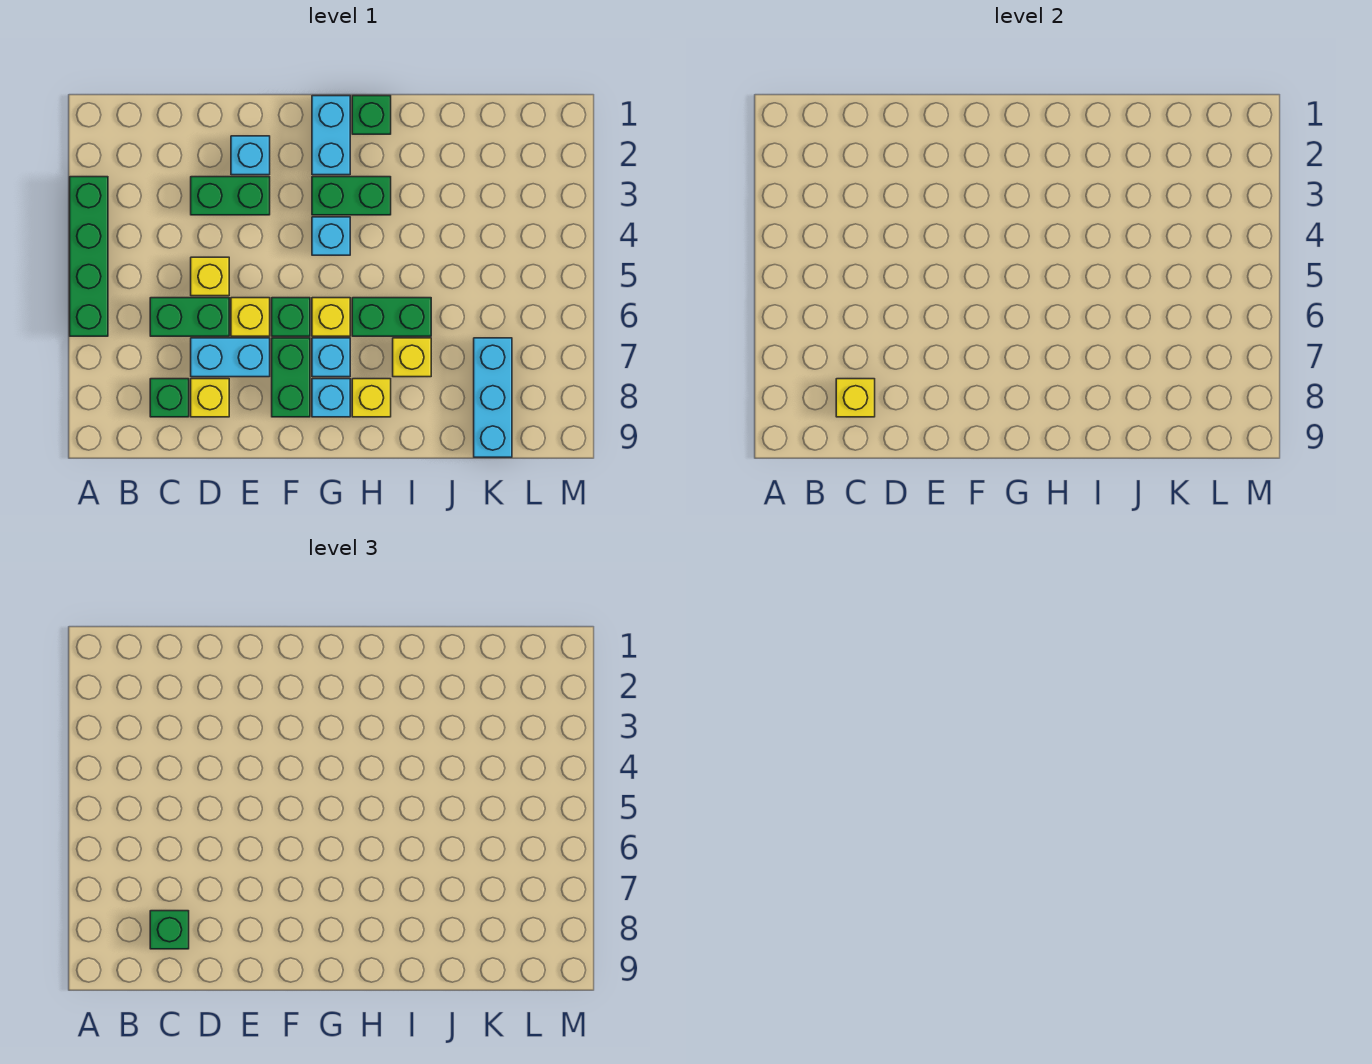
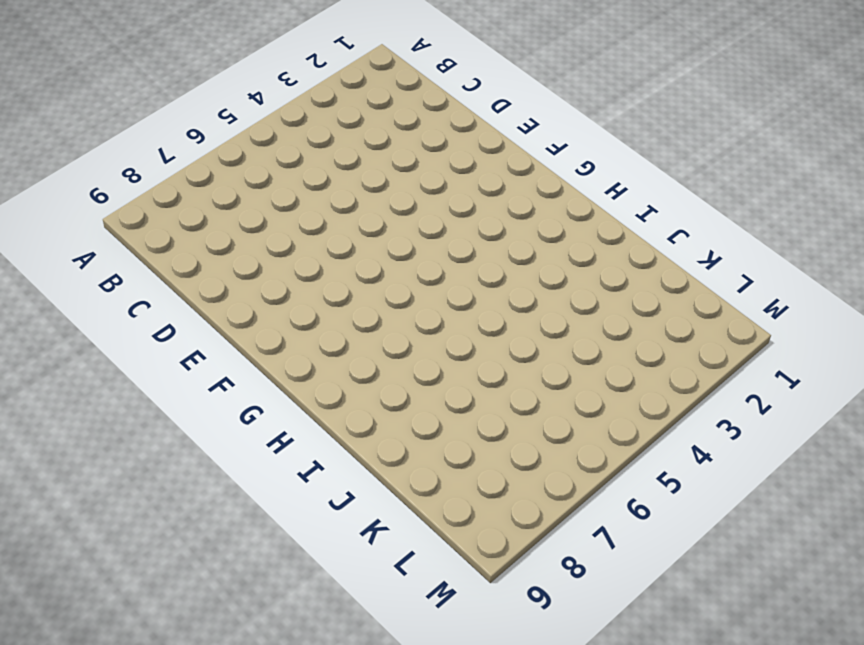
none -> green brick A3:A6 level 1
none -> green brick C6:D6 level 1
none -> green brick C8 level 1

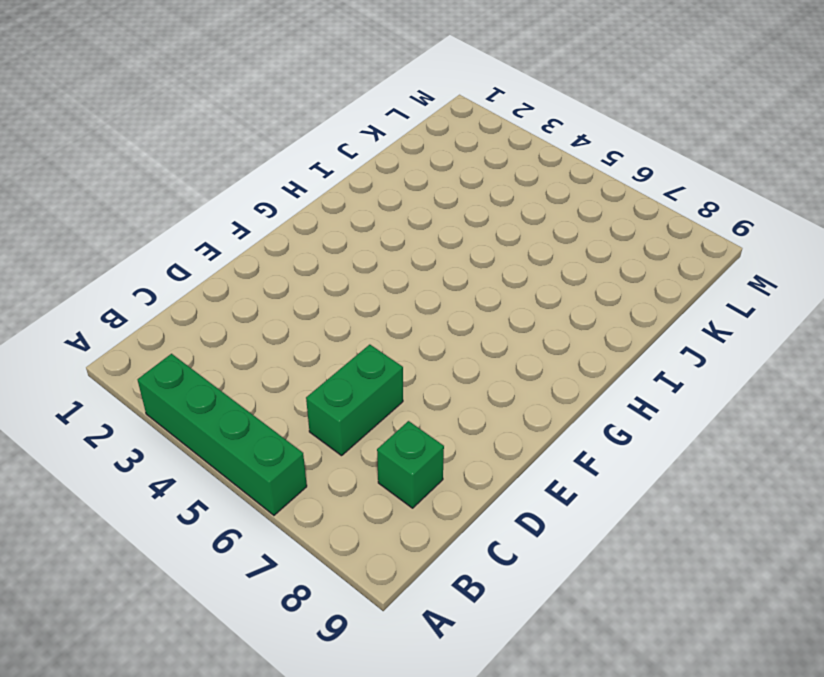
none -> green brick D3:E3 level 1
none -> yellow brick D5 level 1
none -> cyan brick D7:E7 level 1

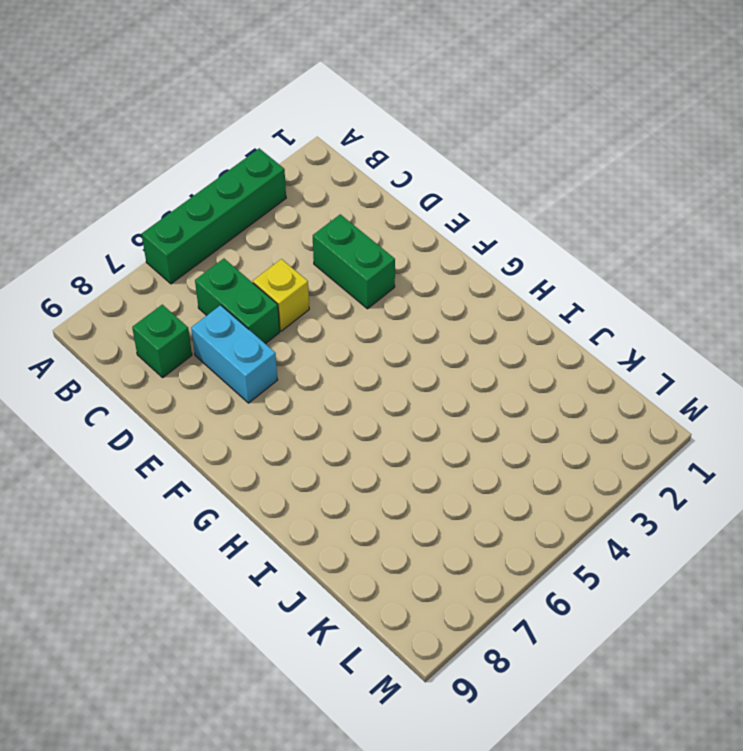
none -> yellow brick D8 level 1
none -> cyan brick E2 level 1
none -> yellow brick E6 level 1

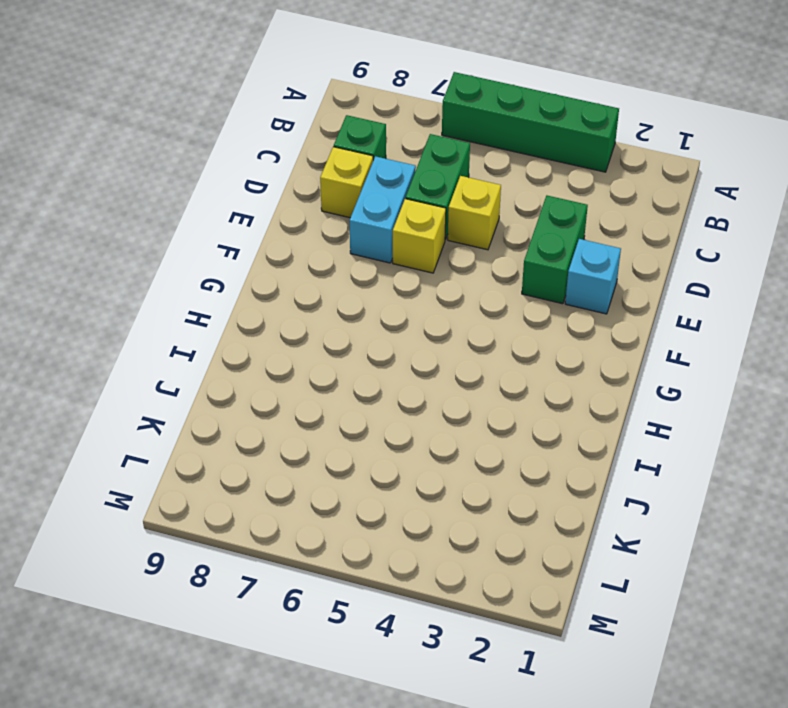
none -> green brick F6 level 1
none -> green brick F7:F8 level 1
none -> cyan brick G1:G2 level 1

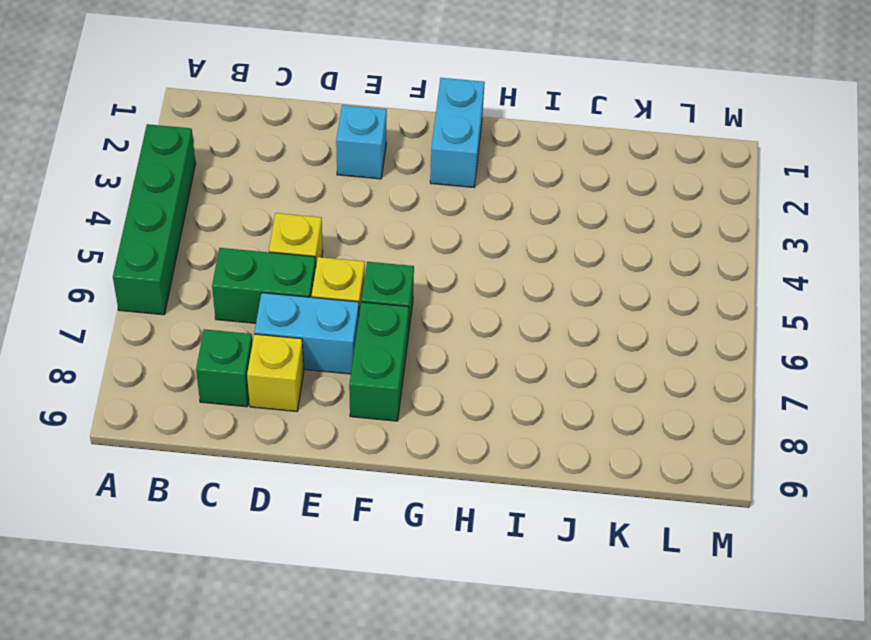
none -> green brick D3:E3 level 1
none -> green brick G3:H3 level 1
none -> cyan brick G4 level 1

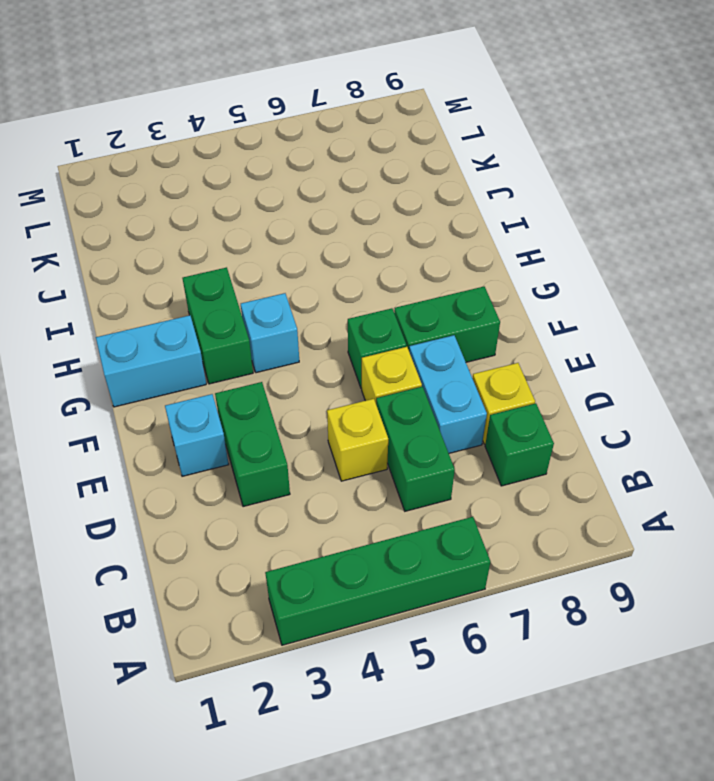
none -> yellow brick G6 level 1
none -> cyan brick G7 level 1
none -> cyan brick G8 level 1

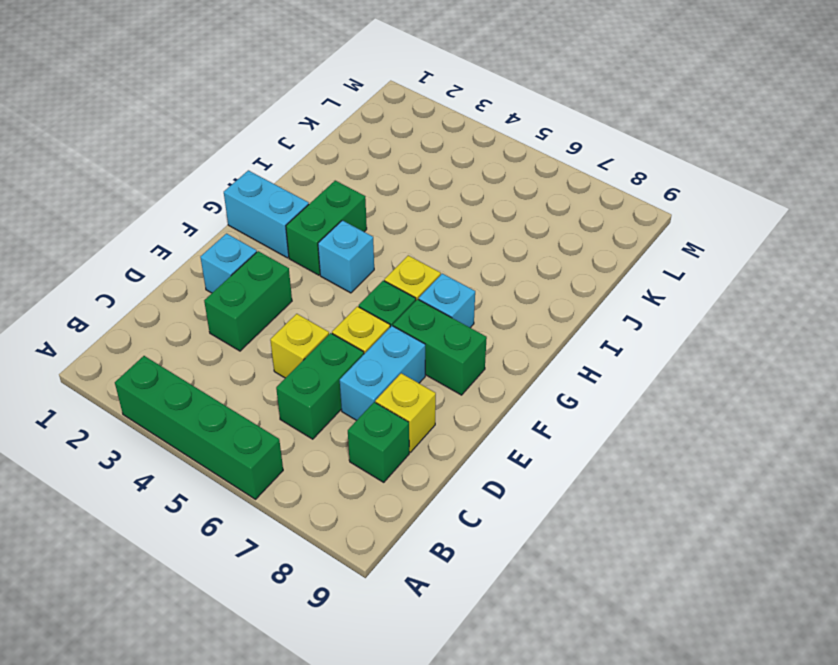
none -> cyan brick G8 level 1
none -> green brick H1 level 1
none -> green brick H6:I6 level 1

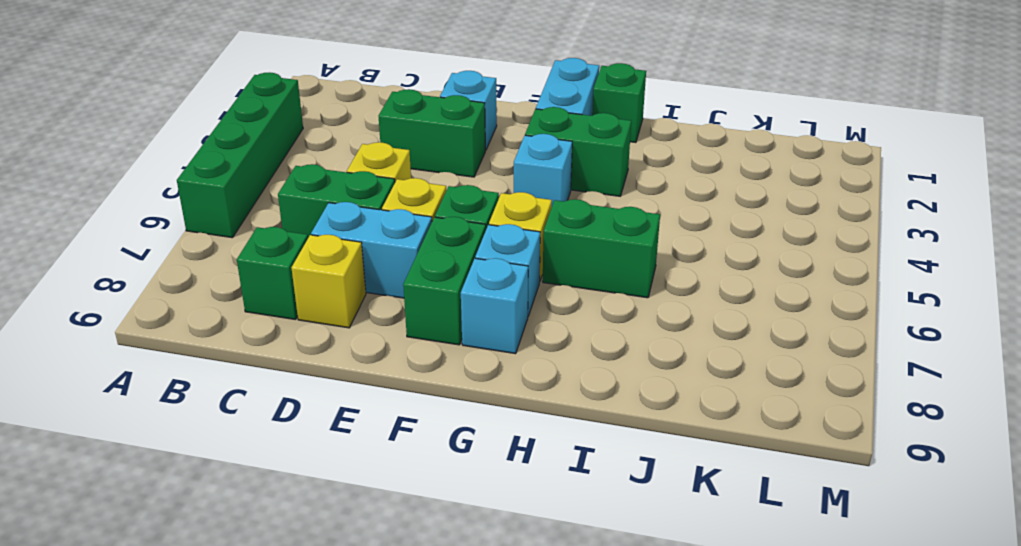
none -> yellow brick H8 level 1
none -> yellow brick I7 level 1
none -> cyan brick K7:K9 level 1

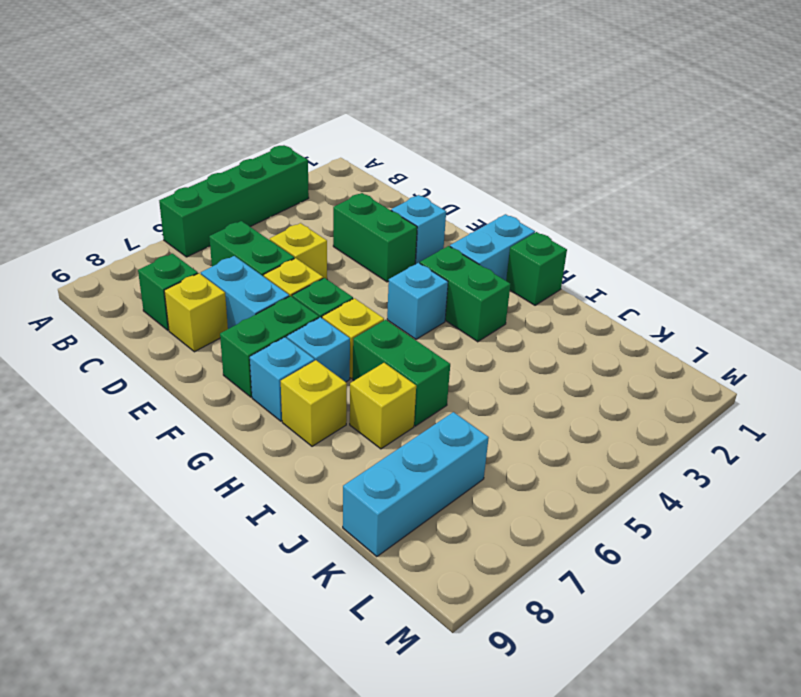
none -> yellow brick C8 level 2
none -> green brick C8 level 3

